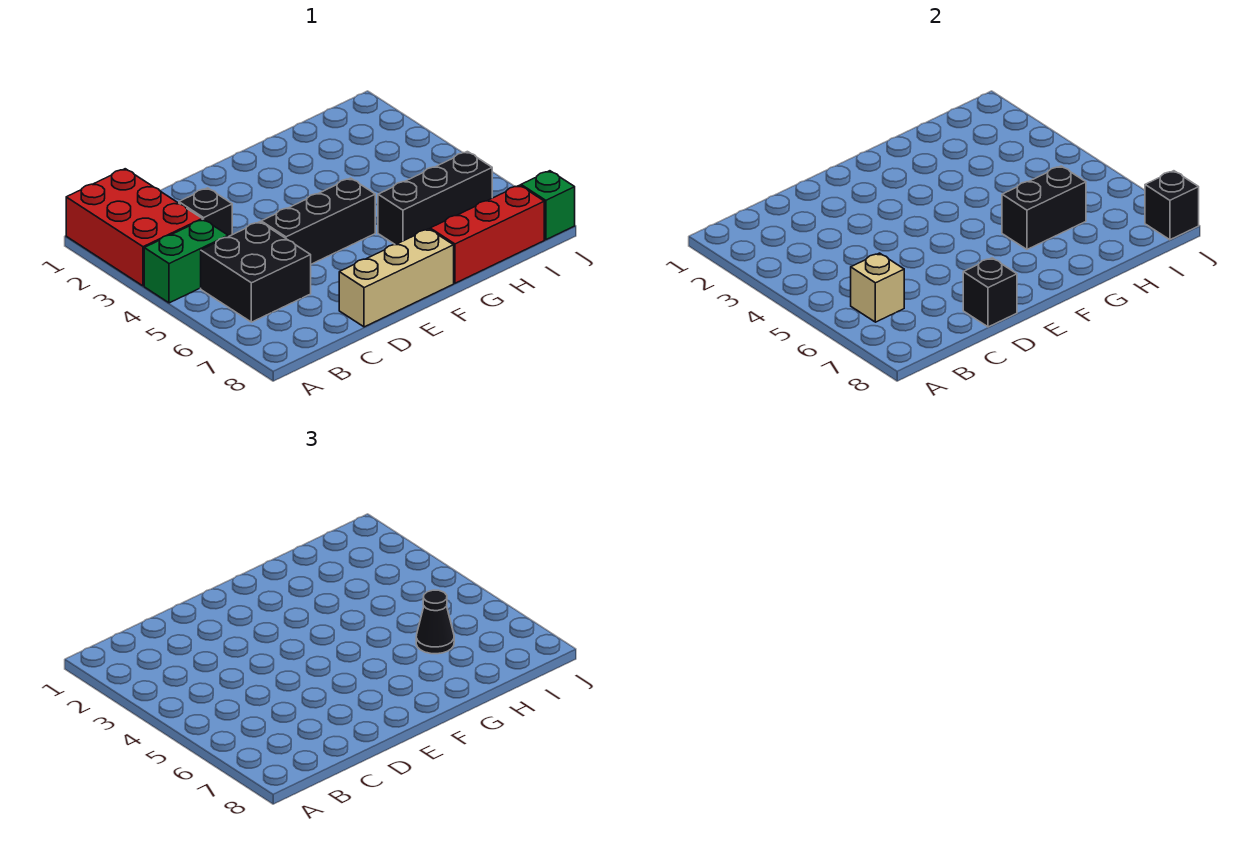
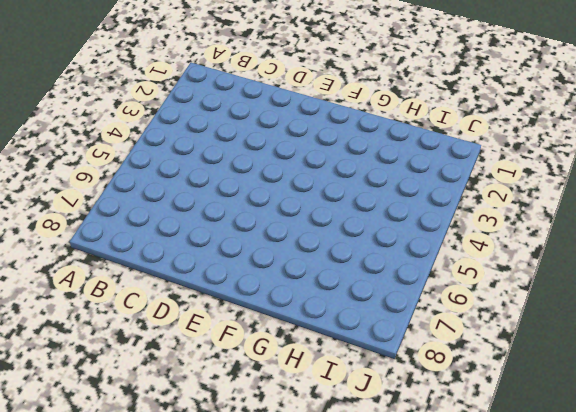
none -> red brick A1:B3 level 1
none -> green brick A4:B4 level 1
none -> black brick B5:C6 level 1

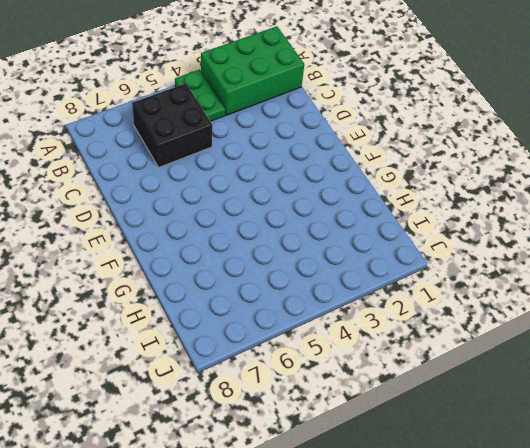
green brick A1:B3 level 1 -> red brick A1:B3 level 1
green plate A4:B4 level 1 -> green brick A4:B4 level 1
none -> black brick C3 level 1
none -> black brick D5:F5 level 1
none -> tan brick D8:F8 level 1

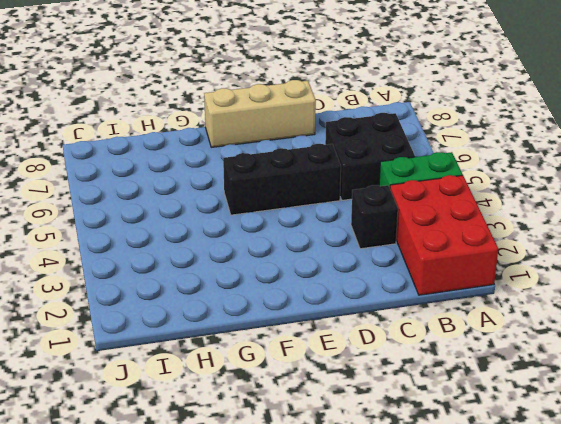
none -> black brick G6:I6 level 1
none -> red brick G8:I8 level 1
none -> green brick J8 level 1

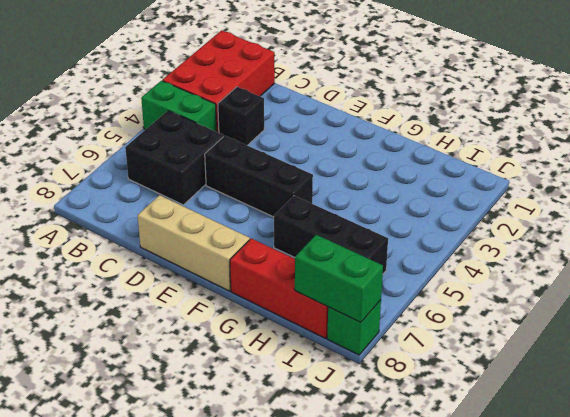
green brick I8:J8 level 2 -> black brick J8 level 2
none -> tan brick B6 level 2
none -> black brick D8 level 2
none -> black brick G6:H6 level 2

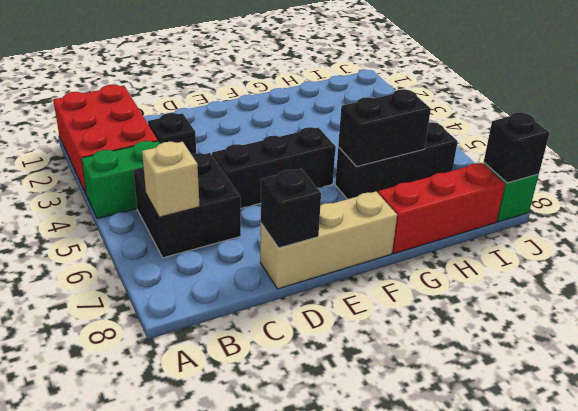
none -> black cone H6 level 3

